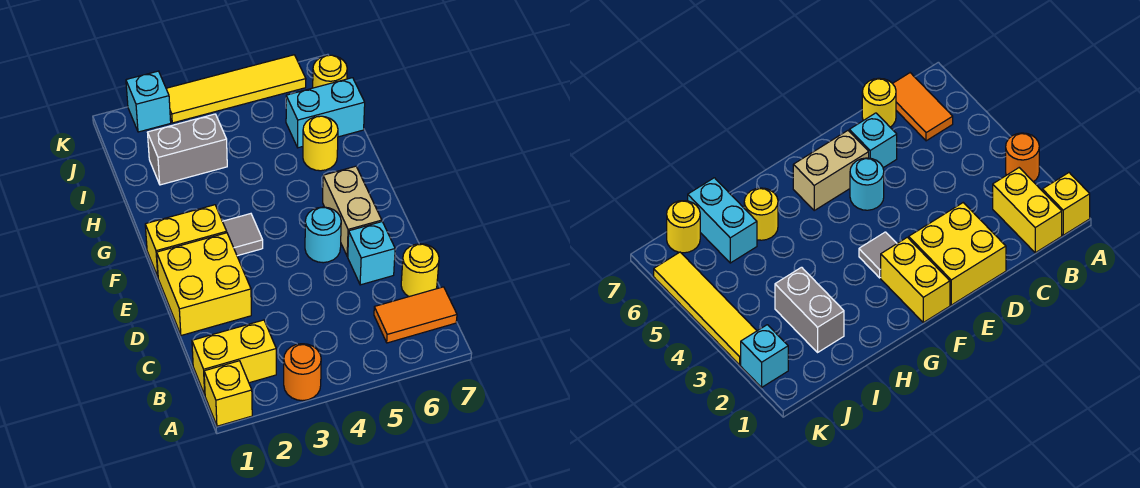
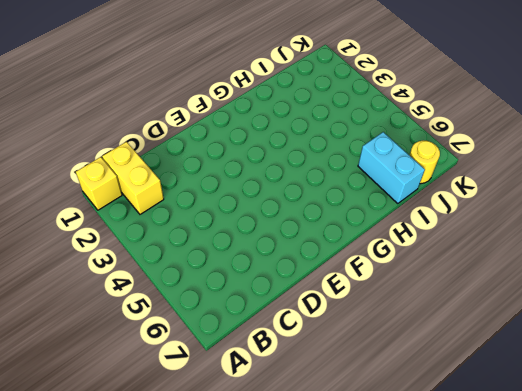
none -> orange round brick A3 level 1
none -> orange tile B6:B7 level 1
none -> yellow round brick C7 level 1

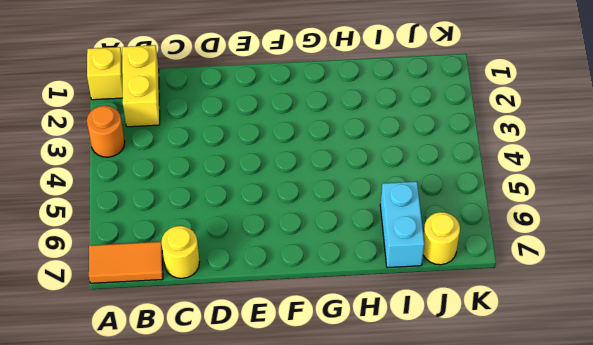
orange tile A7:B7 level 1 -> orange tile B6:B7 level 1
none -> yellow brick D1:E2 level 1
none -> cyan brick D6 level 1
none -> cyan round brick E5 level 1

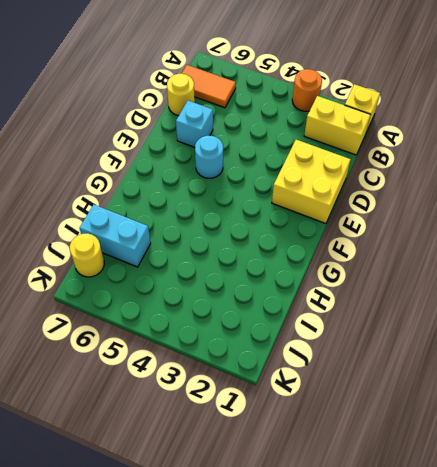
none -> tan brick E6:F6 level 1
none -> yellow brick F1:F2 level 1
none -> grey tile F3 level 1

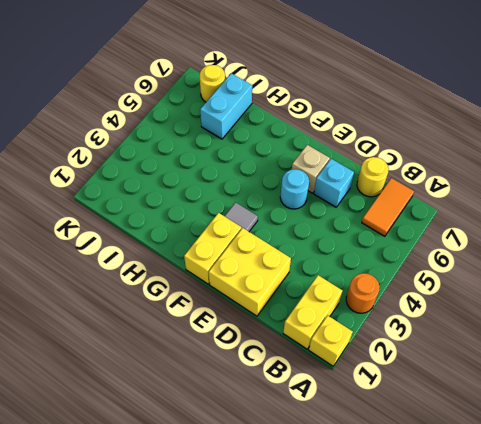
tan brick E6 level 1 -> tan brick E6:F6 level 1
none -> yellow round brick H6 level 1
none -> grey brick I2:I3 level 1
none -> cyan brick K2 level 1

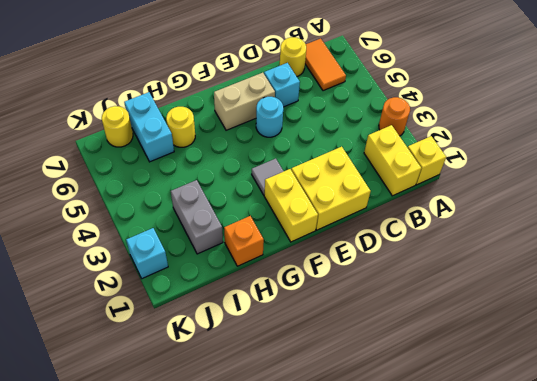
orange brick H1 level 1 -> none
none -> yellow tile K3:K6 level 1

